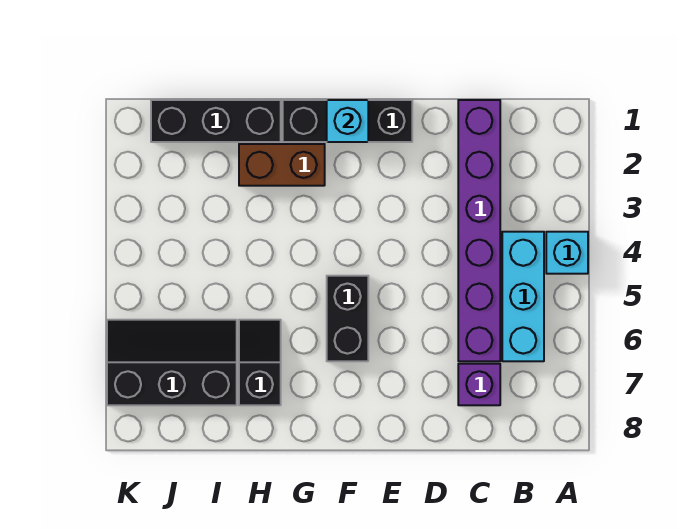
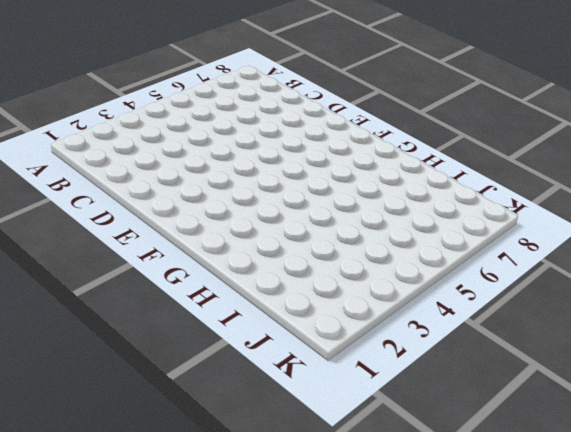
none -> cyan brick A4 level 1
none -> cyan brick B4:B6 level 1

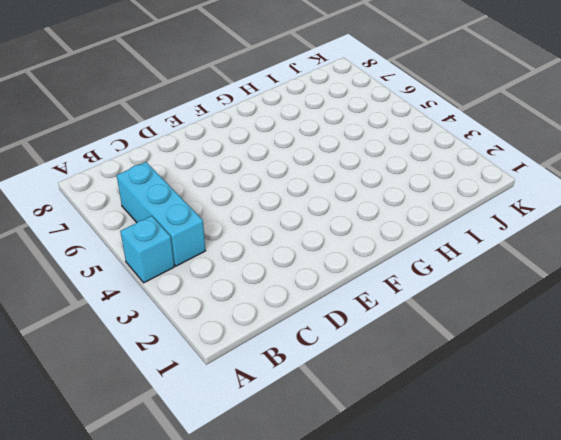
none -> purple brick C1:C6 level 1
none -> purple brick C7 level 1

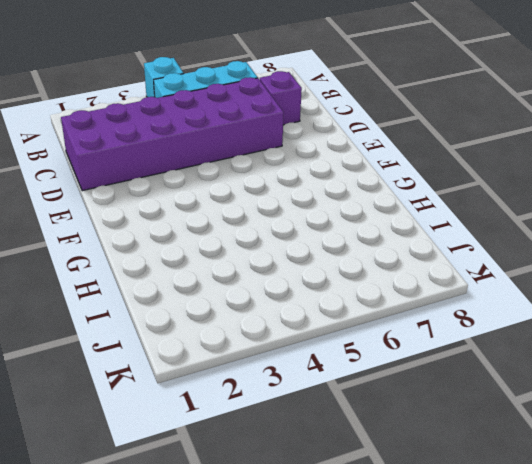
purple brick C1:D6 level 1 -> purple brick C1:C6 level 1
none -> black brick E1:G1 level 1
none -> black brick F5:F6 level 1

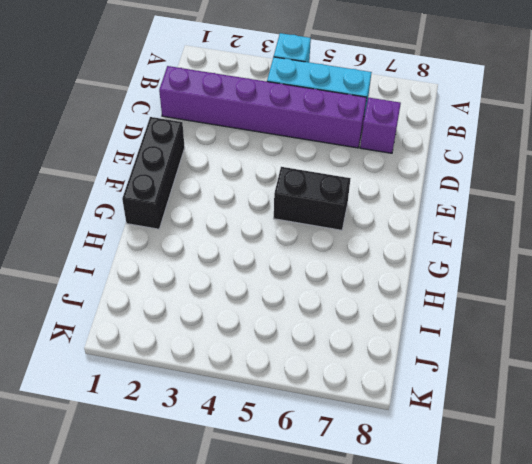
none -> brown brick G2:H2 level 1
none -> black brick H1:J1 level 1

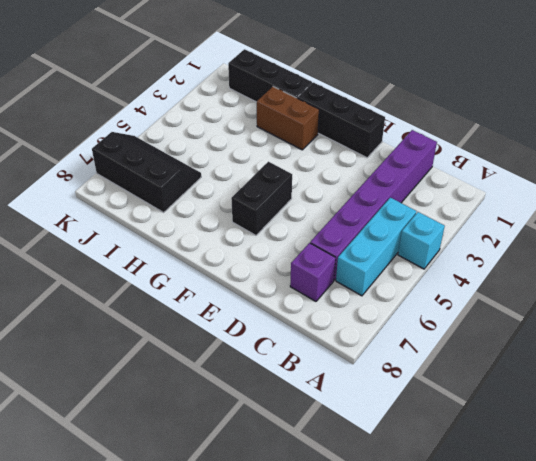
none -> black slope H6:H7 level 1 top 7
none -> cyan brick F1 level 2

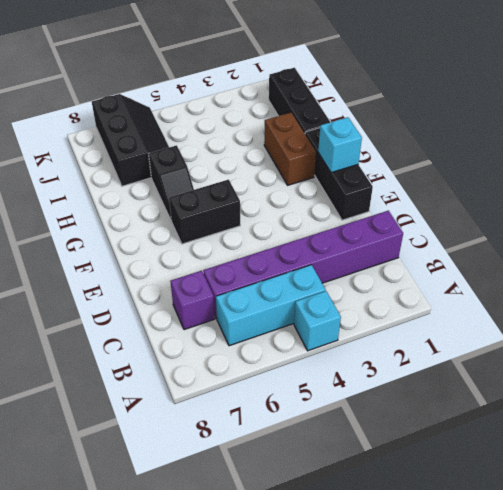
black slope G6:H6 level 1 top H -> black slope H6:H7 level 1 top 7

